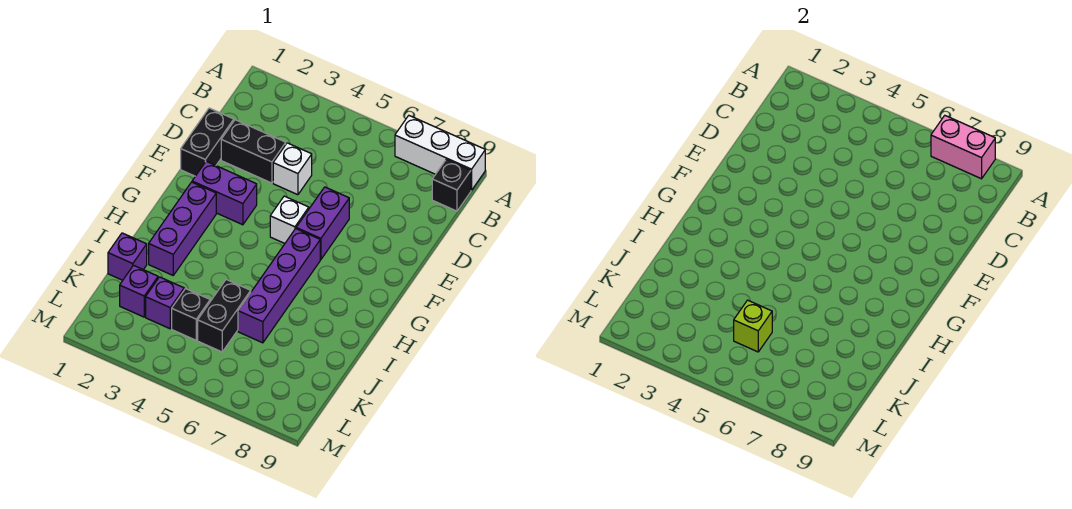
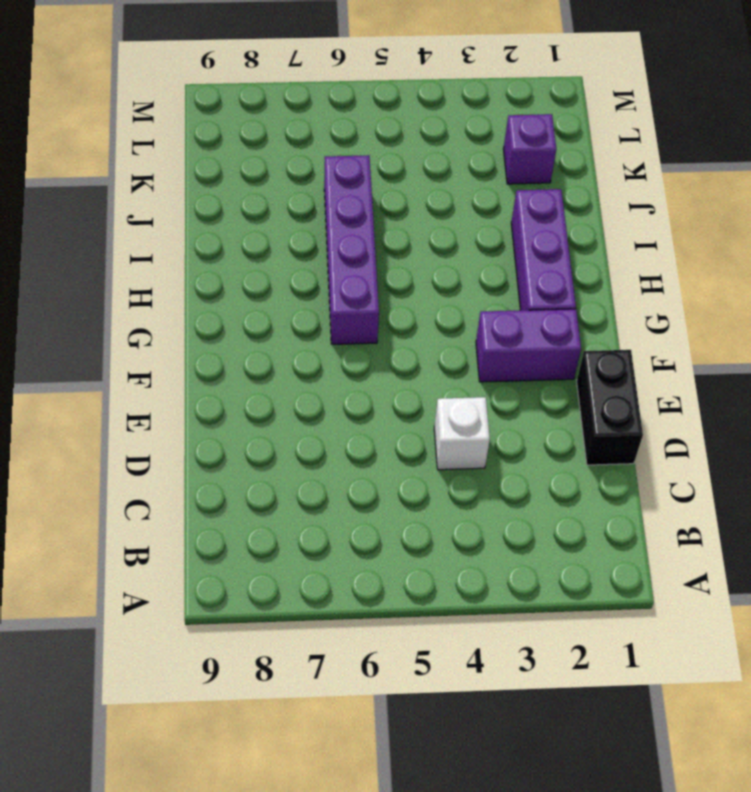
none -> white brick A7:A9 level 1
none -> black brick B9 level 1
none -> black brick D2:D3 level 1

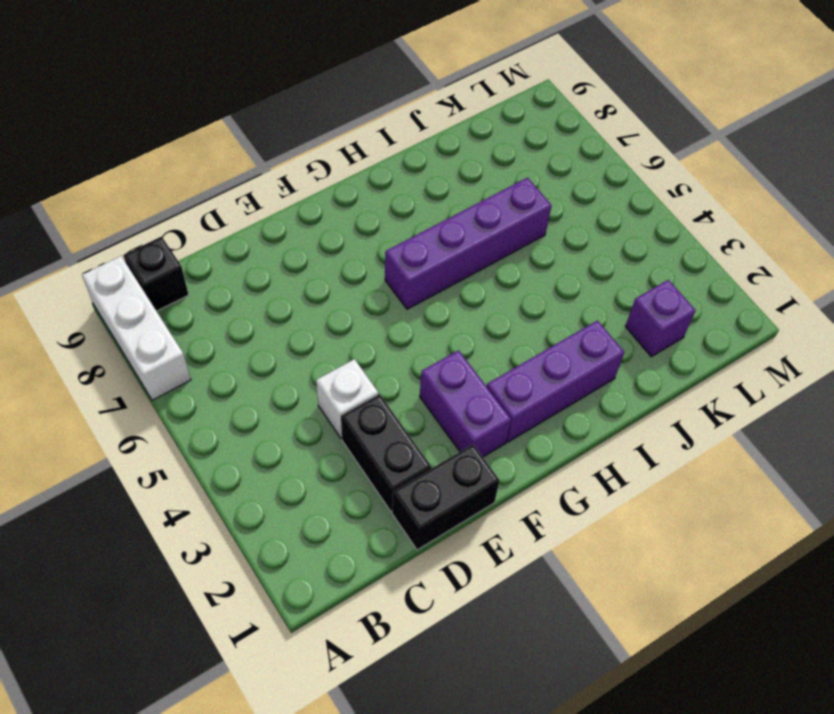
none -> purple brick E6:F6 level 1
none -> white brick F5 level 1
none -> purple brick J1 level 1

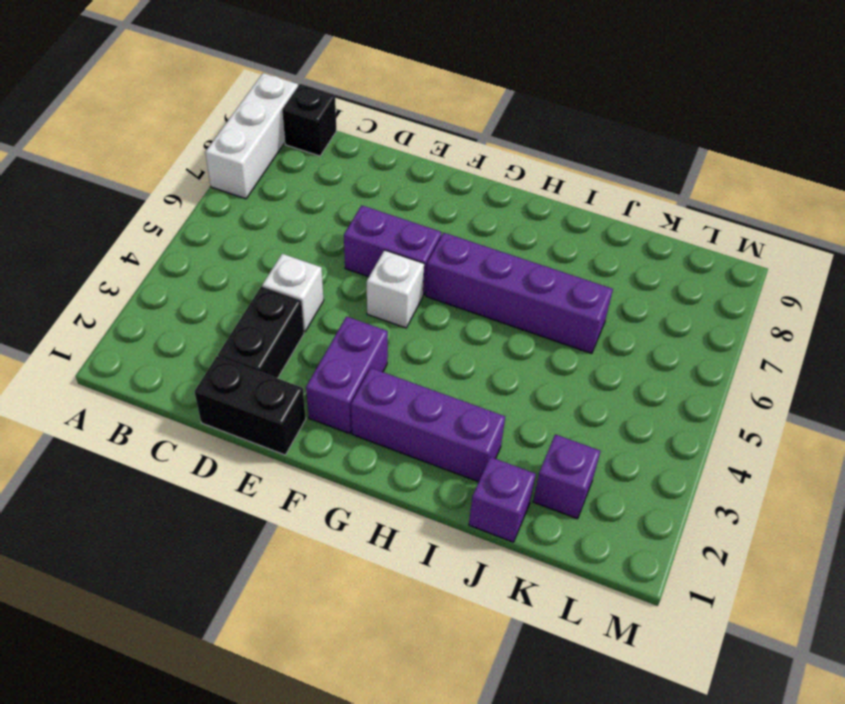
none -> black brick J5:K5 level 1
none -> purple brick K3 level 1
none -> black brick K4 level 1

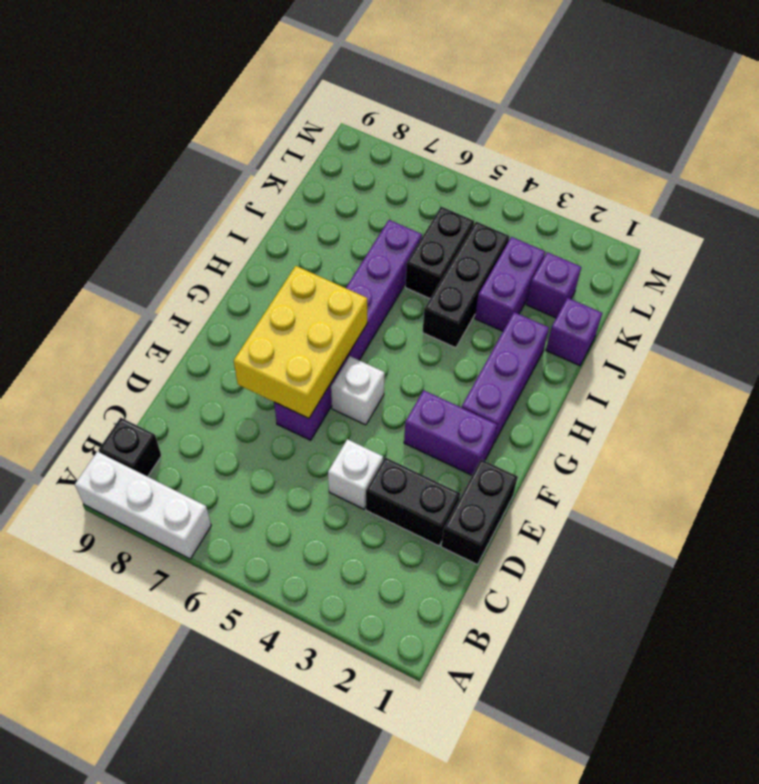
yellow brick E6:G7 level 2 -> none
black brick I4:K4 level 1 -> black brick K4 level 1
purple brick J3:K3 level 1 -> purple brick K3 level 1
none -> pink brick A7:A8 level 2
none -> lime brick K5 level 2

